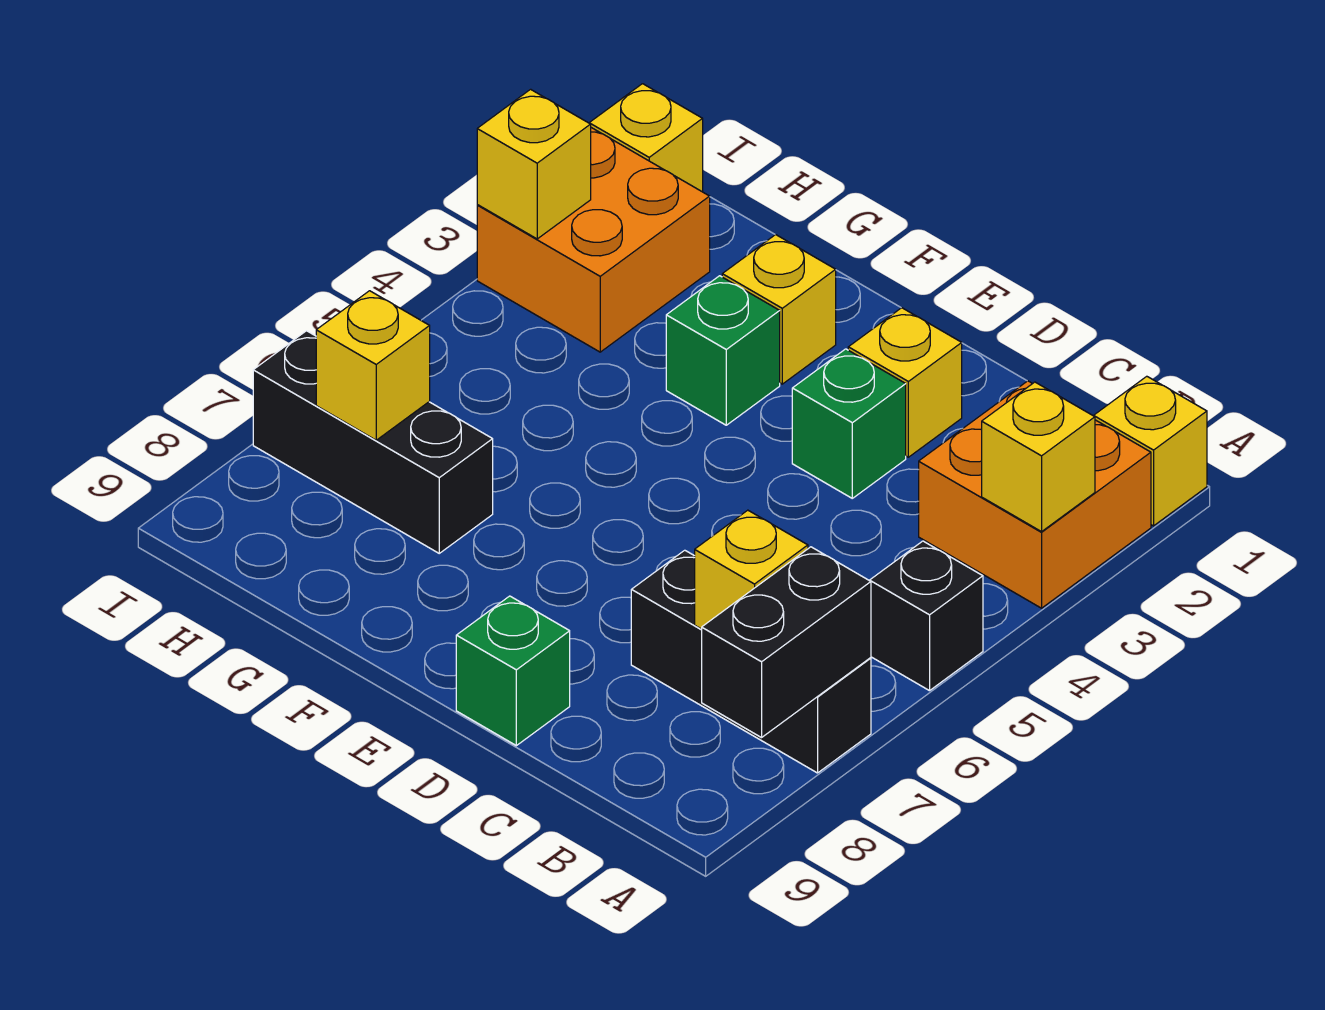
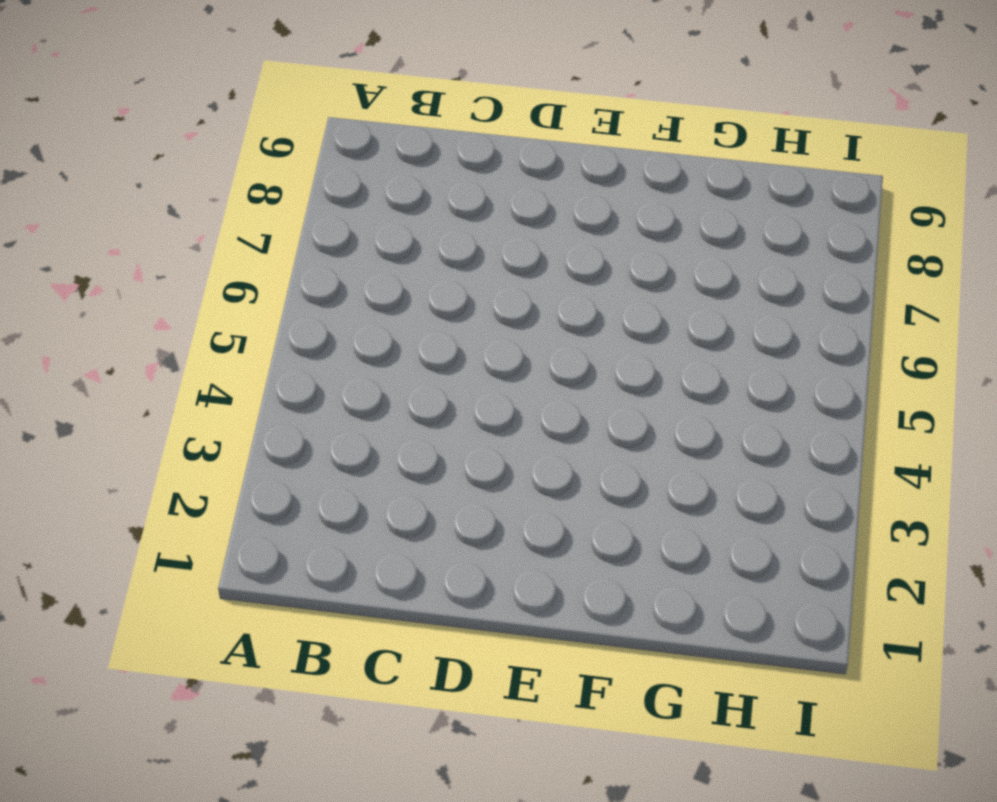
none -> yellow brick A1 level 1
none -> orange brick A2:B3 level 1
none -> black brick A5 level 1

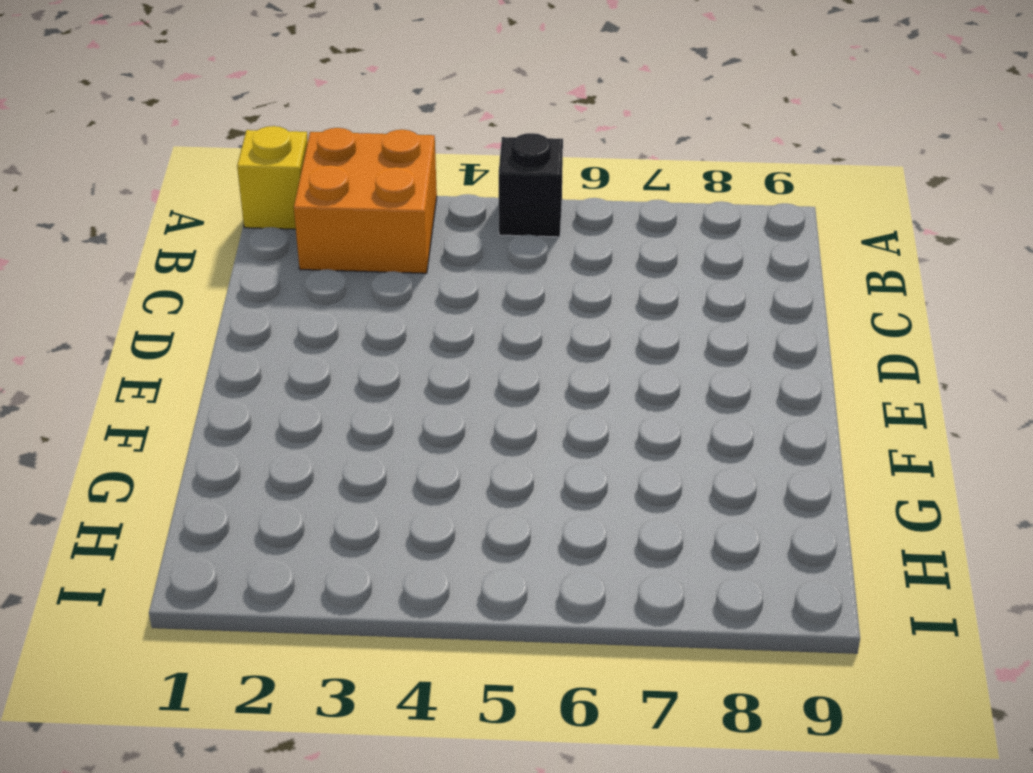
none -> black brick A7:C7 level 1
none -> yellow brick D2 level 1
none -> green brick D3 level 1

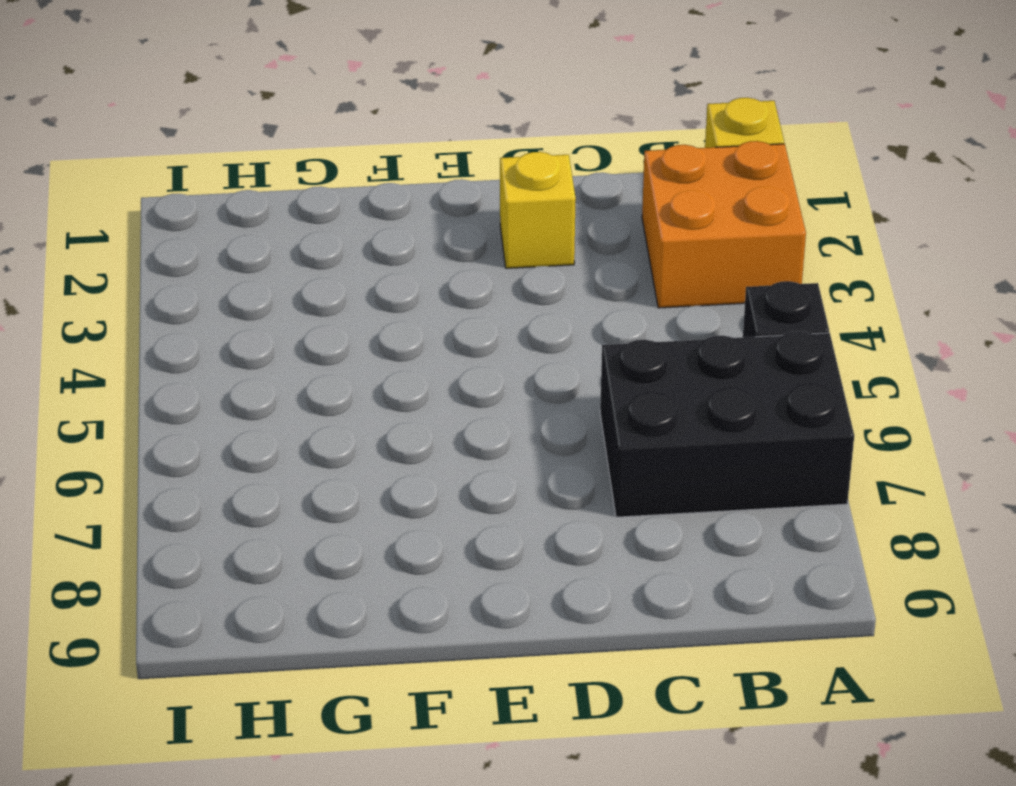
black brick A6:C7 level 1 -> black brick A7:C7 level 1
none -> green brick D3 level 1
none -> green brick D9 level 1
none -> yellow brick F2 level 1

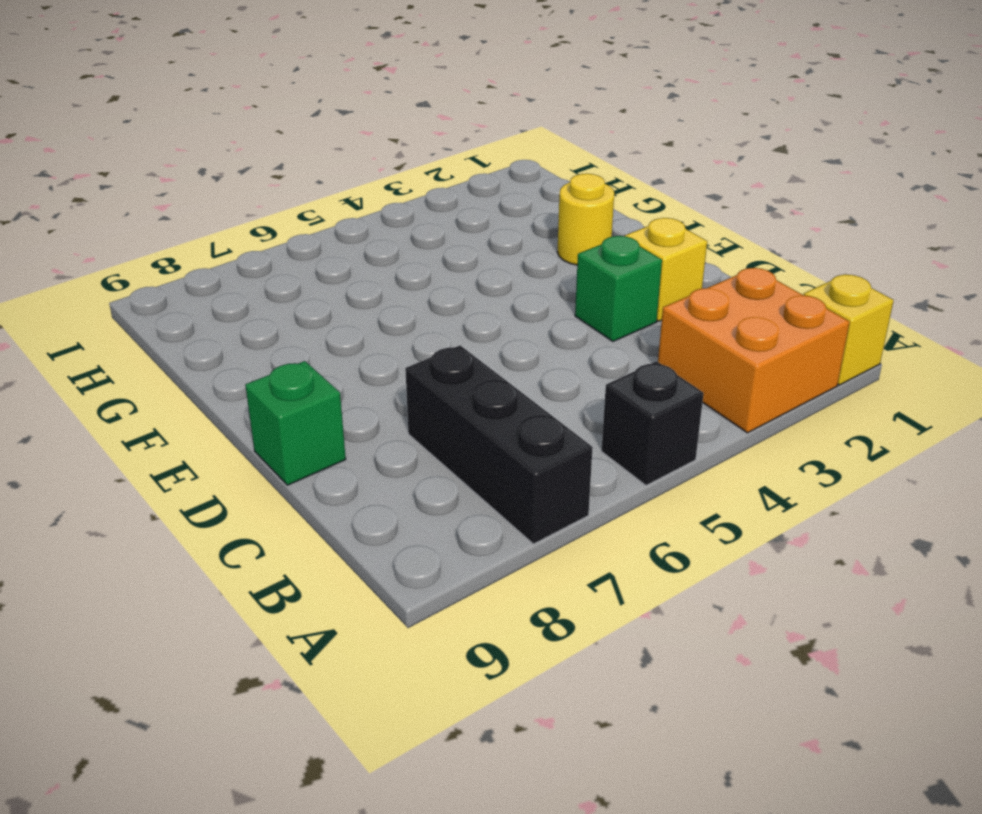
yellow round brick F2 level 1 -> yellow brick F2 level 1
none -> green brick F3 level 1
none -> black brick G7:I7 level 1
none -> orange brick H2:I3 level 1

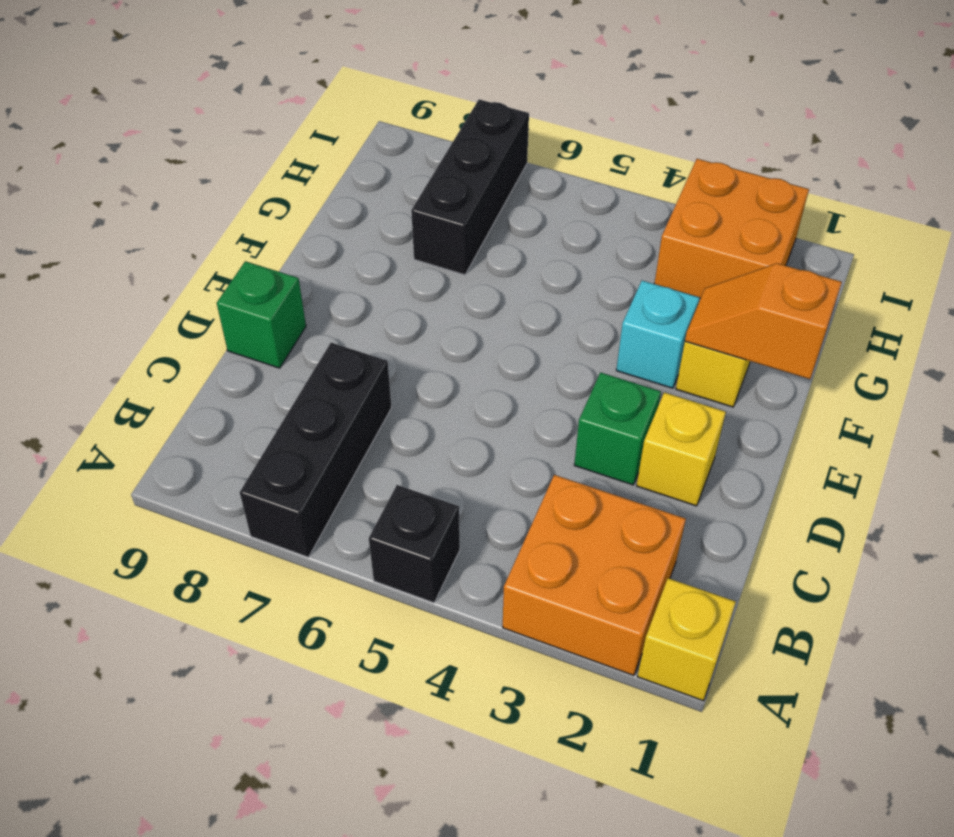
orange slope F1:F2 level 2 top 1 -> none
cyan brick F3 level 1 -> green brick F3 level 1
none -> yellow brick I1 level 1
none -> yellow brick A3 level 2
none -> black brick A7:A8 level 2

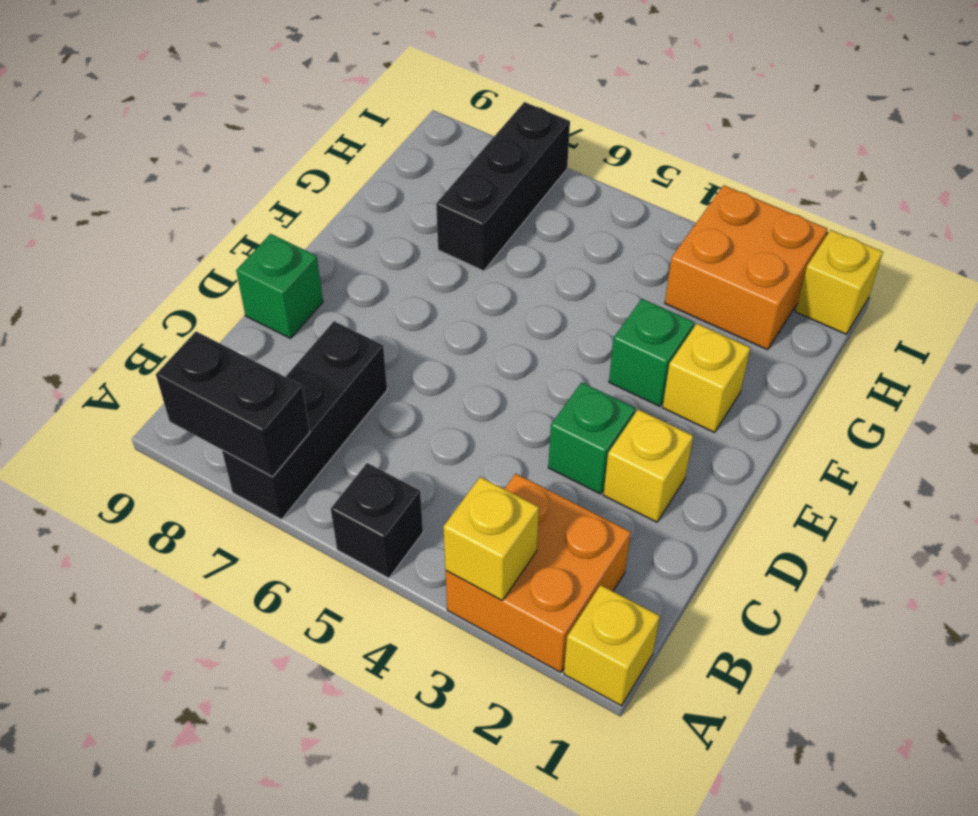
none -> yellow brick B7 level 2
none -> yellow brick H7 level 2
none -> yellow brick I3 level 2

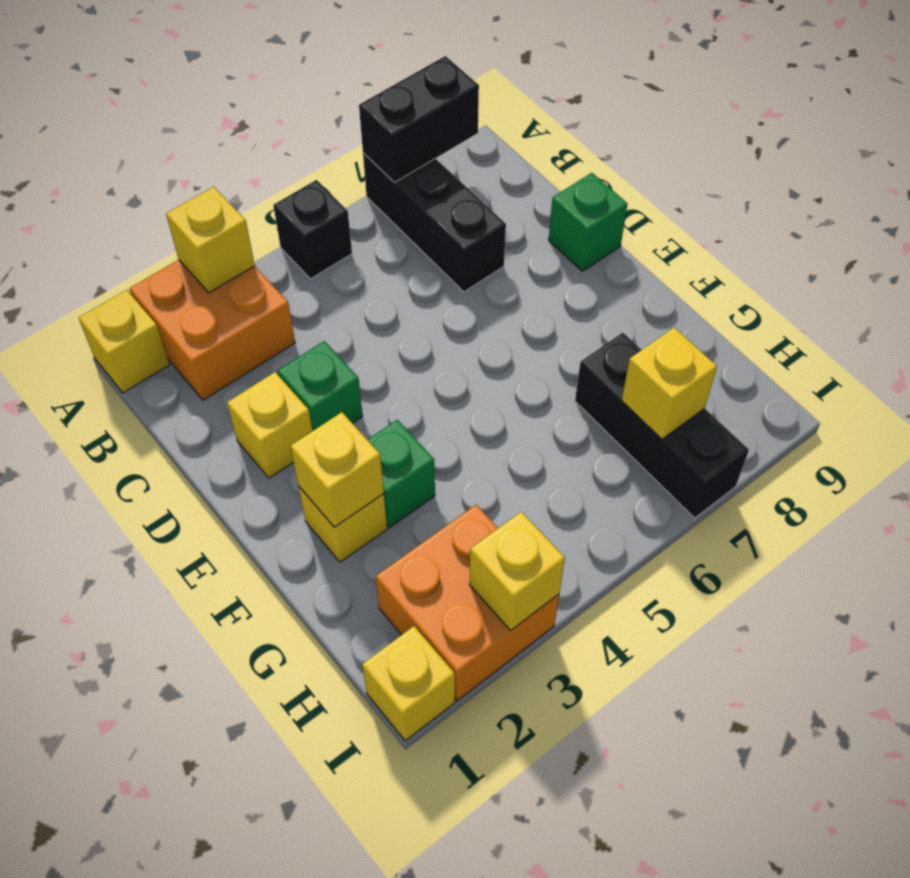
yellow brick F2 level 2 -> yellow brick B7 level 2

